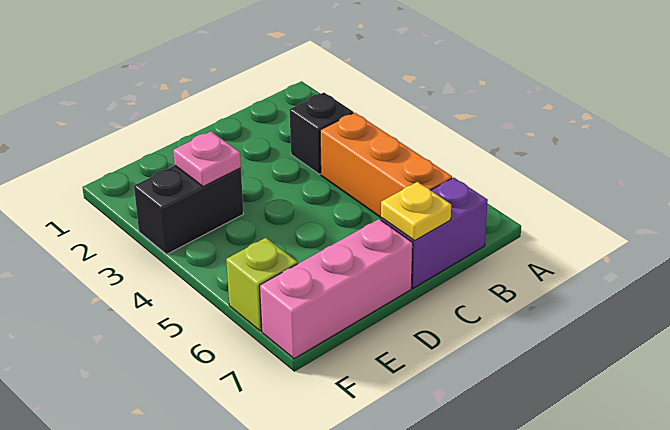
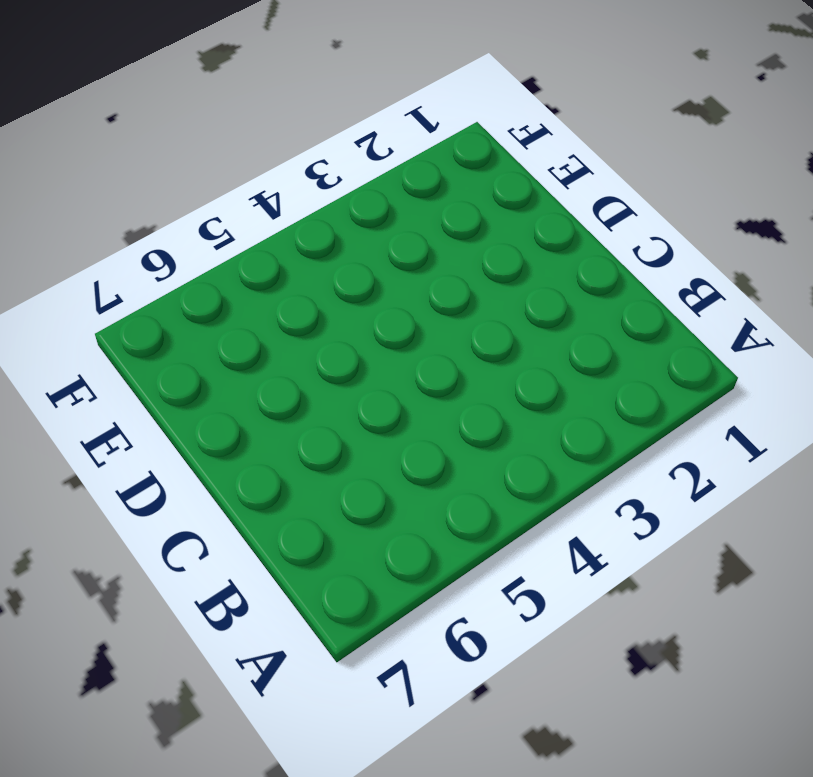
none -> black brick B3 level 1
none -> orange brick B4:B6 level 1

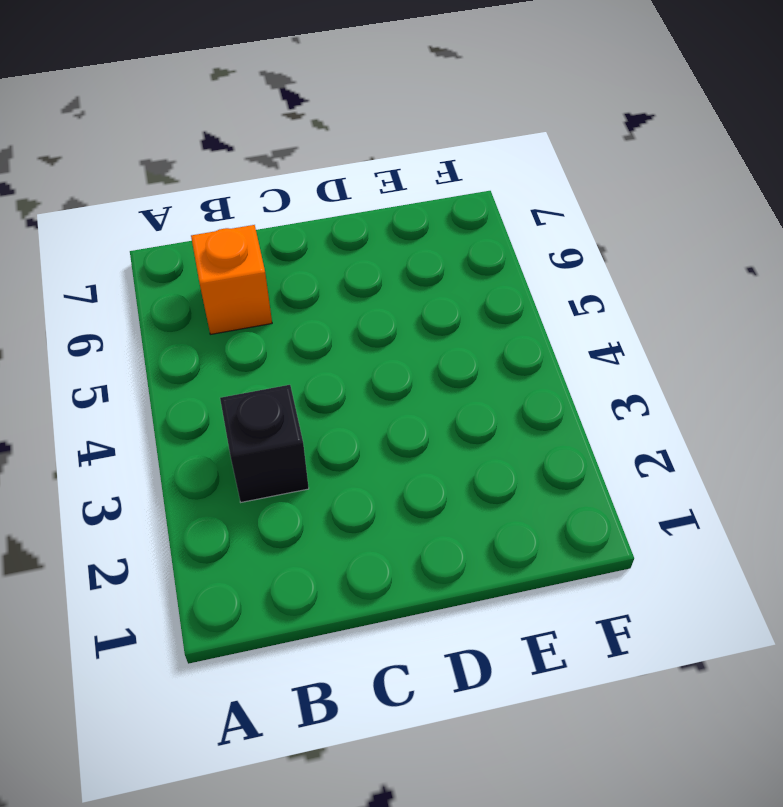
orange brick B6 level 1 -> orange brick B4:B6 level 1
none -> purple brick B7:C7 level 1
none -> pink brick D7:F7 level 1

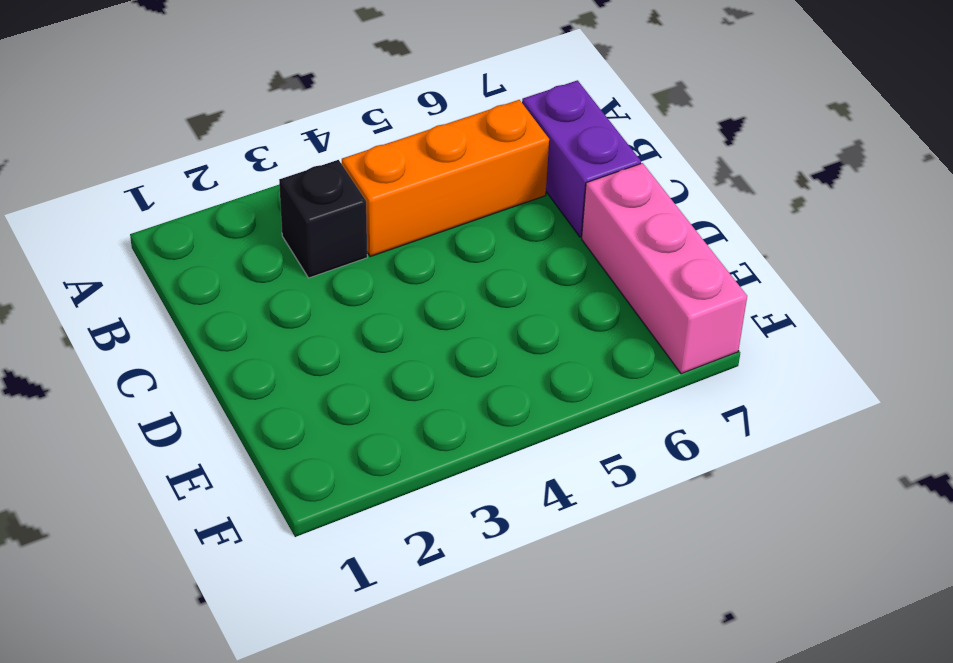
none -> black brick E3:F3 level 1
none -> lime brick F6 level 1

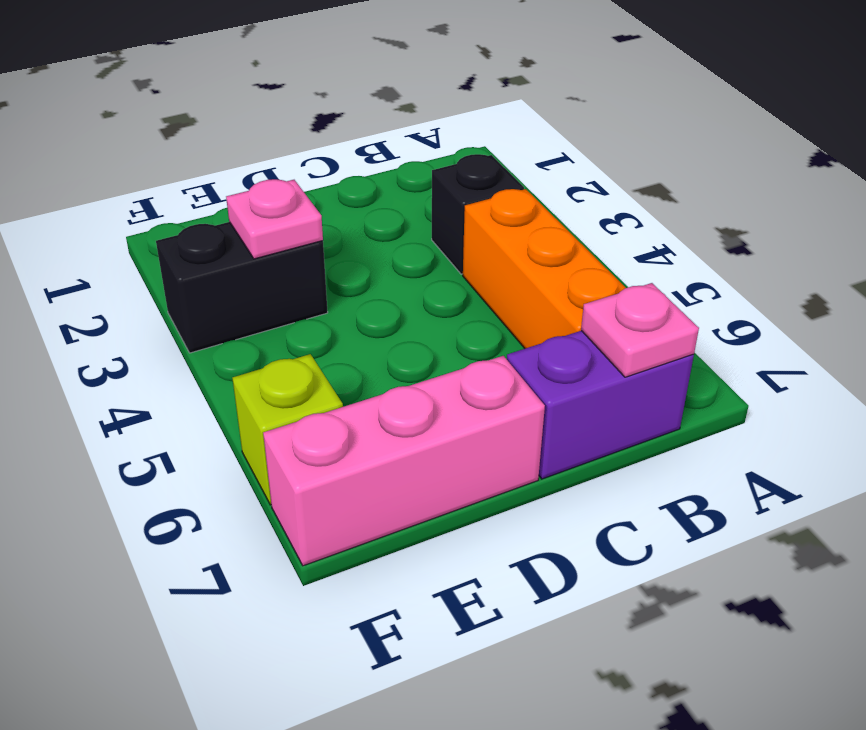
pink plate B7 level 2 -> none
none -> yellow plate C7 level 2

